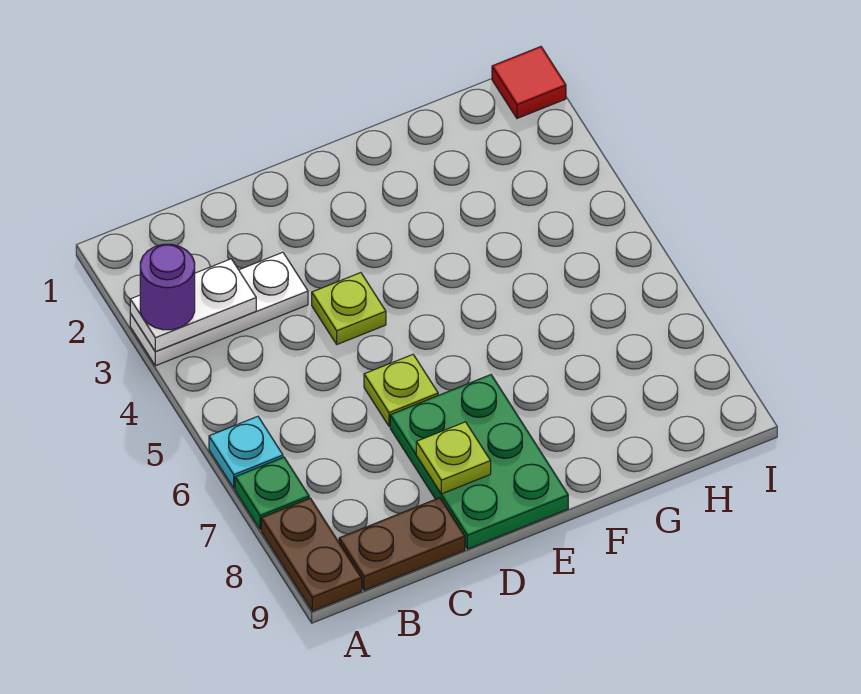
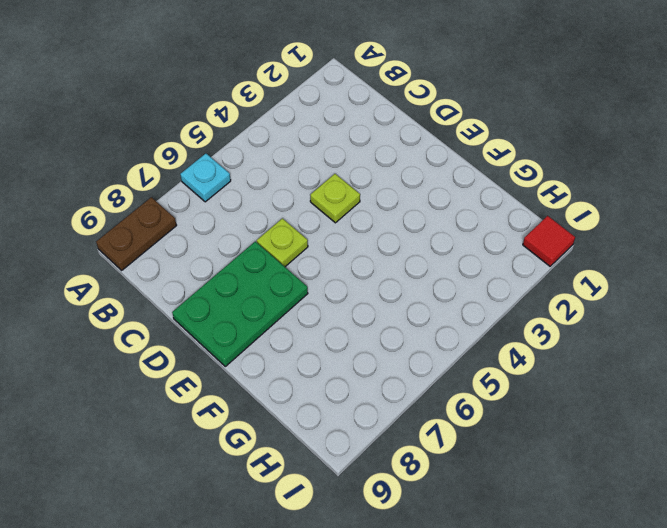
none -> white plate A3:C3 level 1
none -> green plate A7 level 1
none -> brown plate B9:C9 level 1

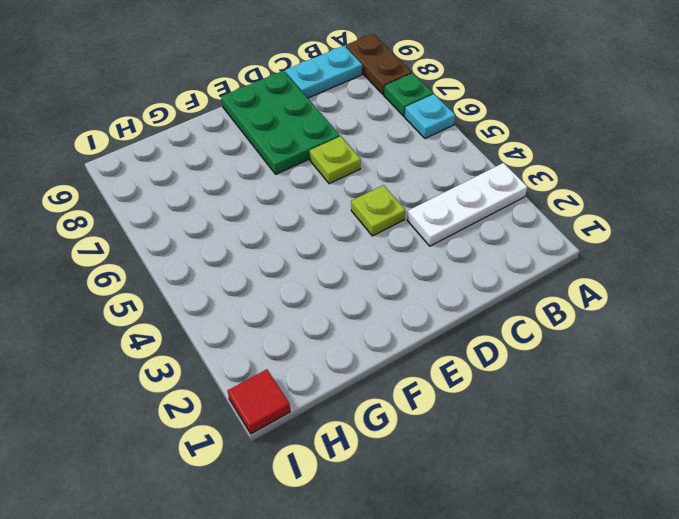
cyan plate B9:C9 level 1 -> brown plate B9:C9 level 1
none -> white plate A3:B3 level 2
none -> lime plate D8 level 2
none -> purple round brick A3 level 3

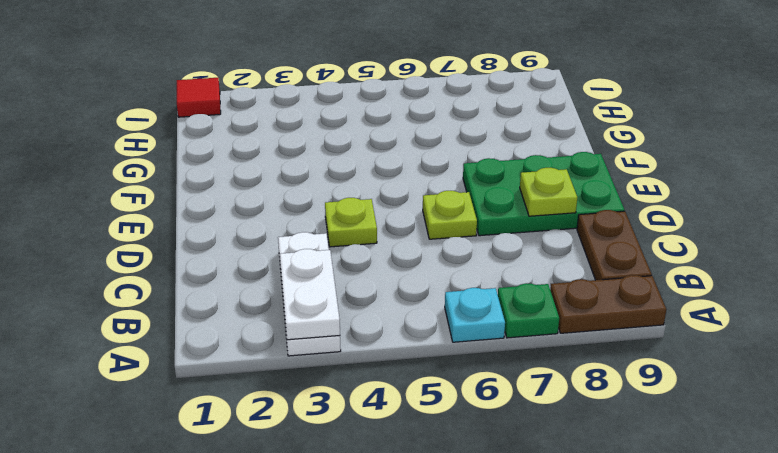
none -> purple round brick A3 level 3

